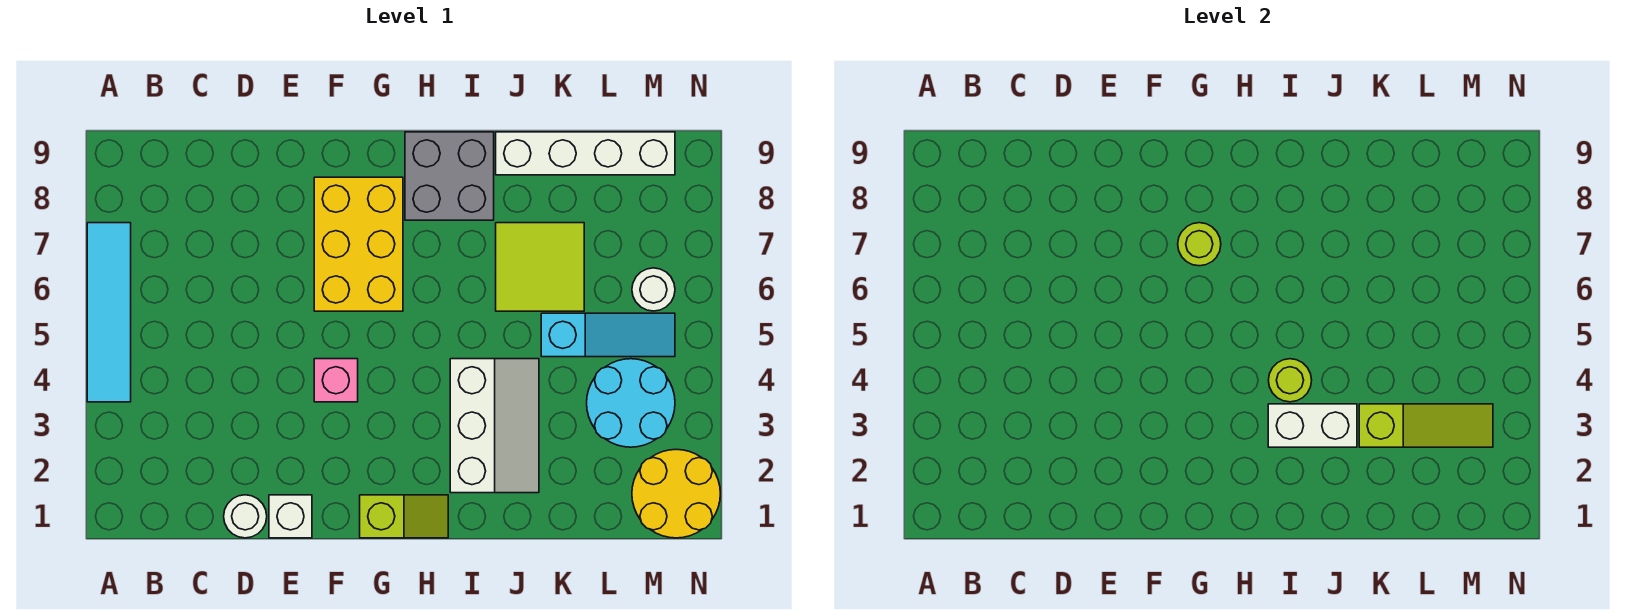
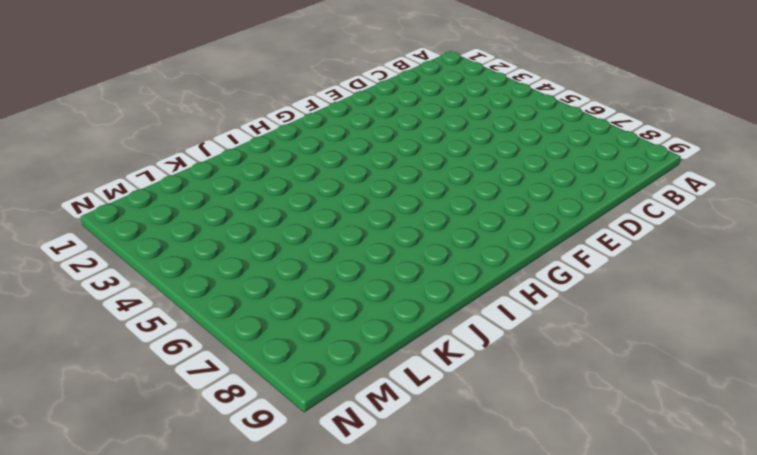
none -> cyan tile A4:A7 level 1
none -> white round brick D1 level 1
none -> white brick E1 level 1

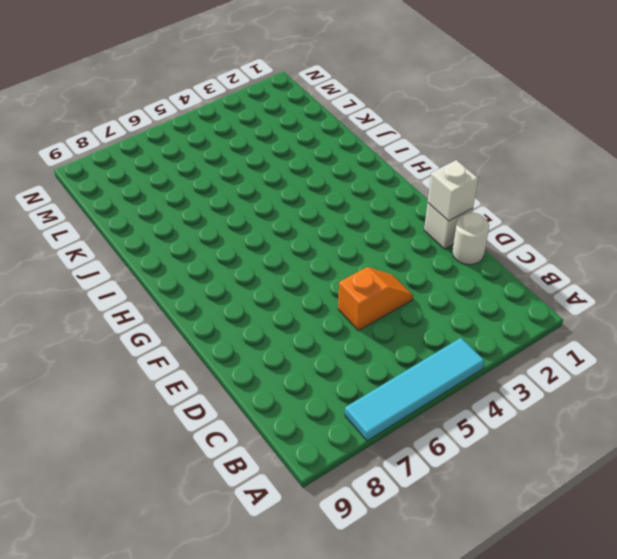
orange slope D4:D5 level 1 top 5 -> none
white brick E1 level 2 -> none
none -> pink brick F4 level 1
none -> yellow brick F6:G8 level 1
none -> lime slope G1:H1 level 1 top G

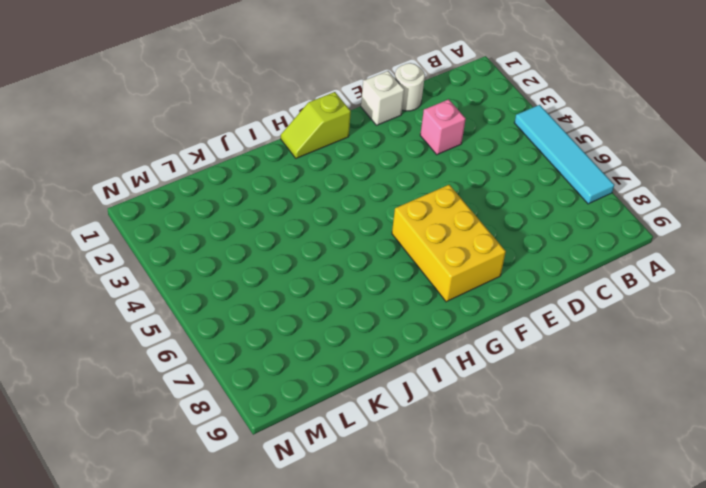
pink brick D3 level 1 -> pink brick F4 level 1
none -> grey brick H8:I9 level 1
none -> white slope I2:J4 level 1 top I
none -> lime tile J6:K7 level 1

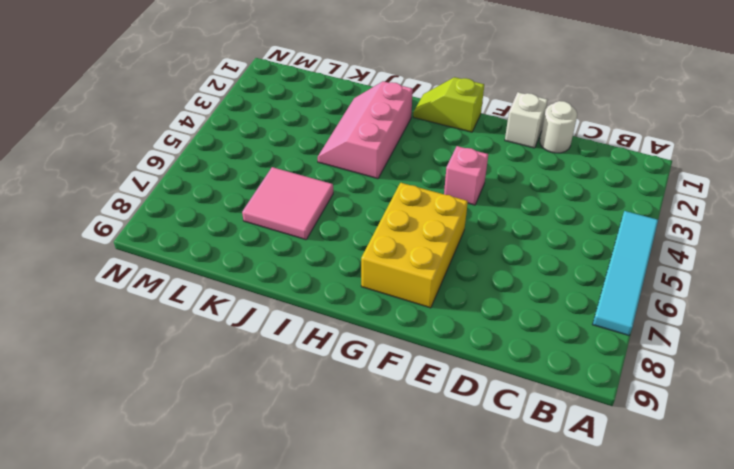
pink slope I2:J4 level 1 top I -> white slope I2:J4 level 1 top I
pink tile J6:K7 level 1 -> lime tile J6:K7 level 1
none -> grey brick H8:I9 level 1
none -> white brick J9:M9 level 1
none -> cyan slope K5:M5 level 1 top K

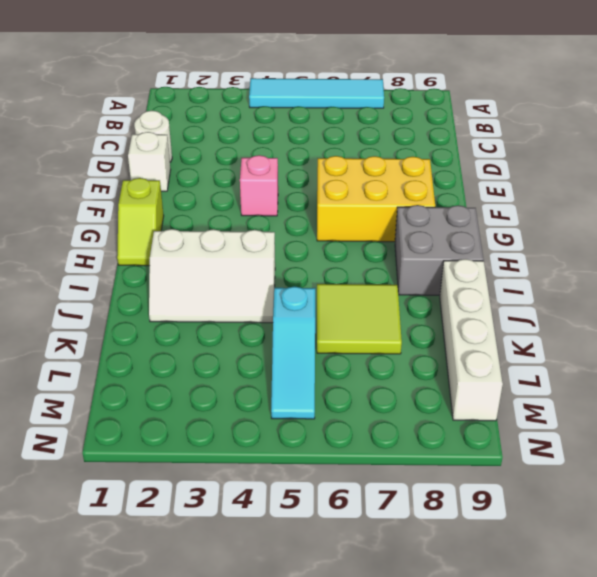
none -> cyan round brick L3:M4 level 1
none -> yellow round brick M1:N2 level 1
none -> white round brick M6 level 1

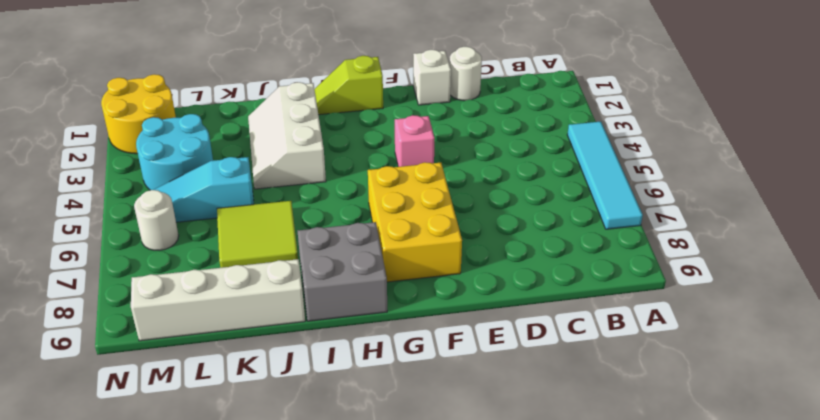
none -> lime round brick G7 level 2
none -> white brick I3:J3 level 2
none -> lime round brick I4 level 2

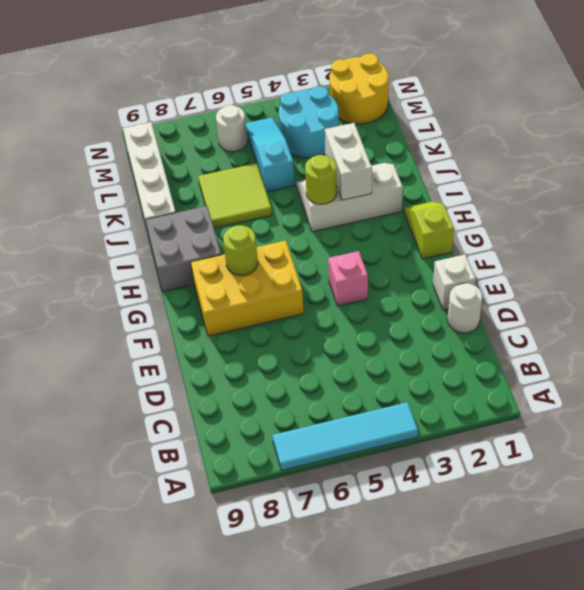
none -> lime slope K3:M3 level 2 top K

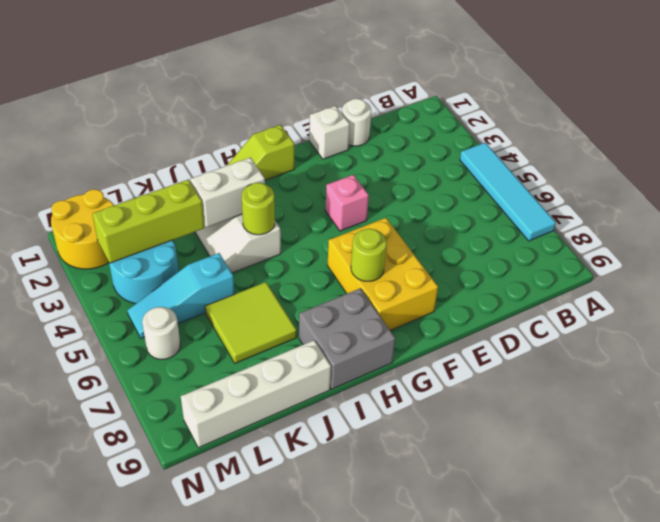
lime brick K3:M3 level 2 -> lime slope K3:M3 level 2 top K

